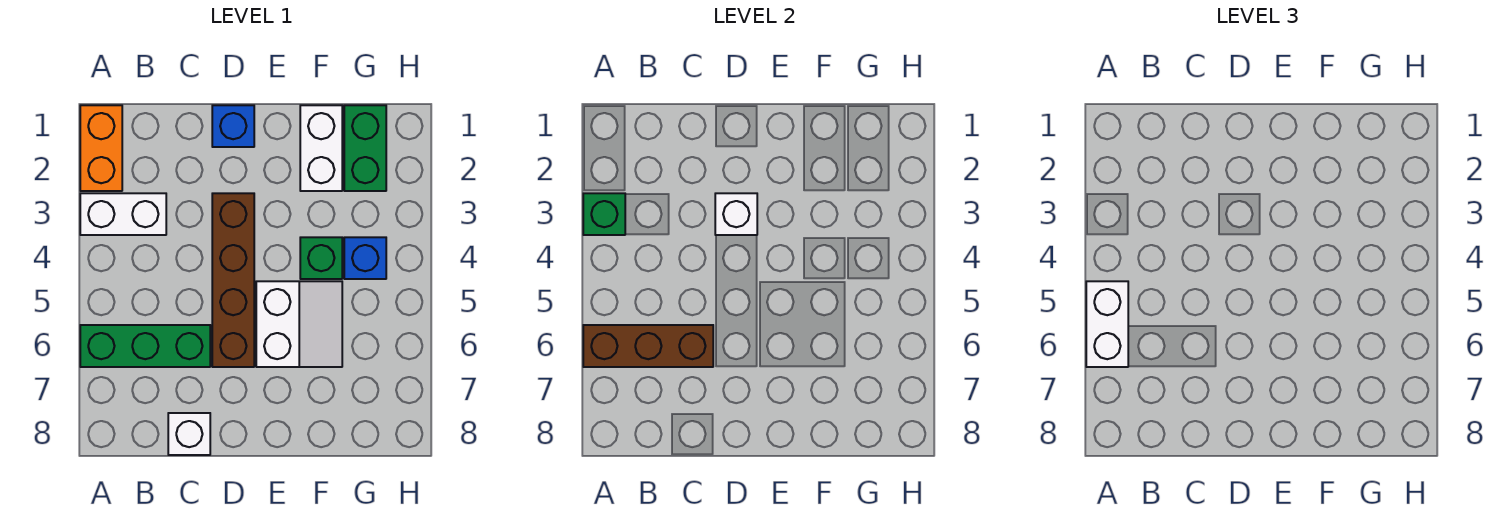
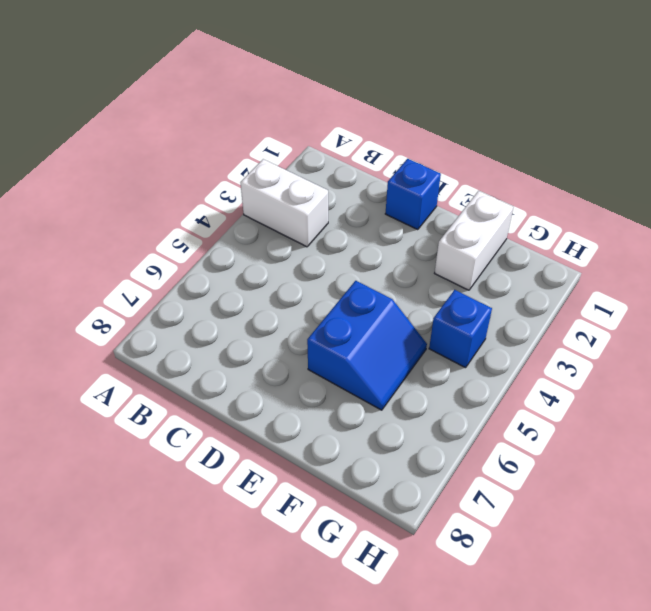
blue slope E5:F6 level 1 top E -> white slope E5:F6 level 1 top E
none -> orange brick A1:A2 level 1
none -> green brick A6:C6 level 1
none -> white brick C8 level 1

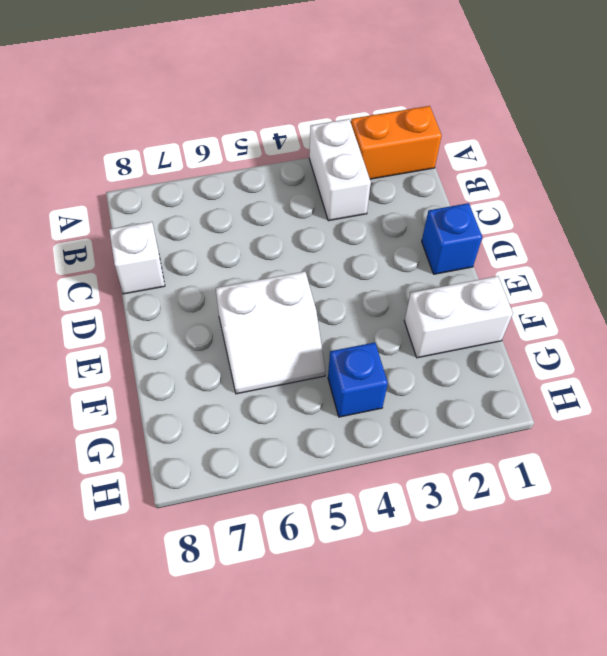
none -> green brick A6:C6 level 1
none -> brown brick D3:D6 level 1
none -> green brick F4 level 1

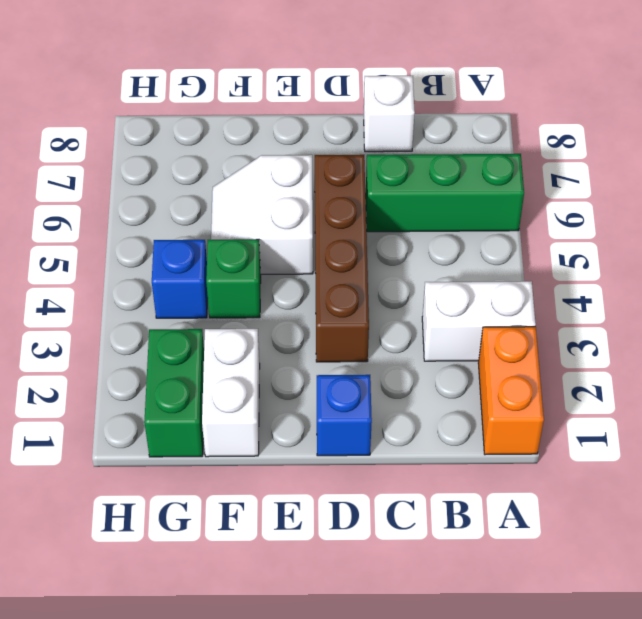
none -> green brick A3 level 2
none -> brown brick A6:C6 level 2
none -> white brick D3 level 2

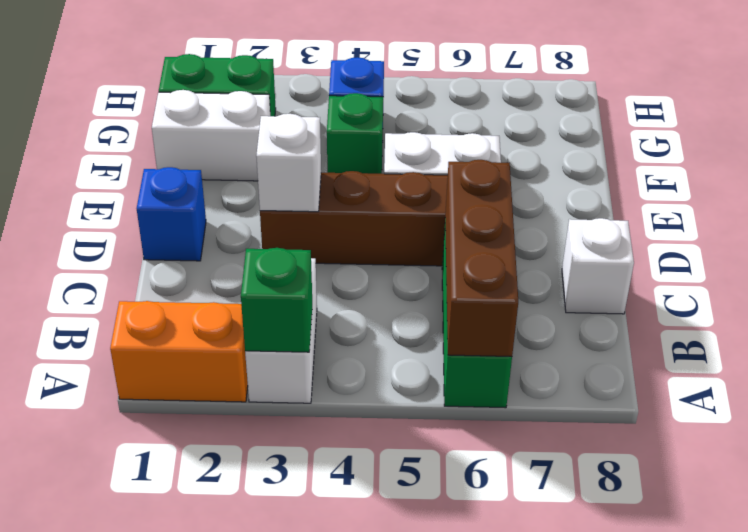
none -> white brick A5:A6 level 3

